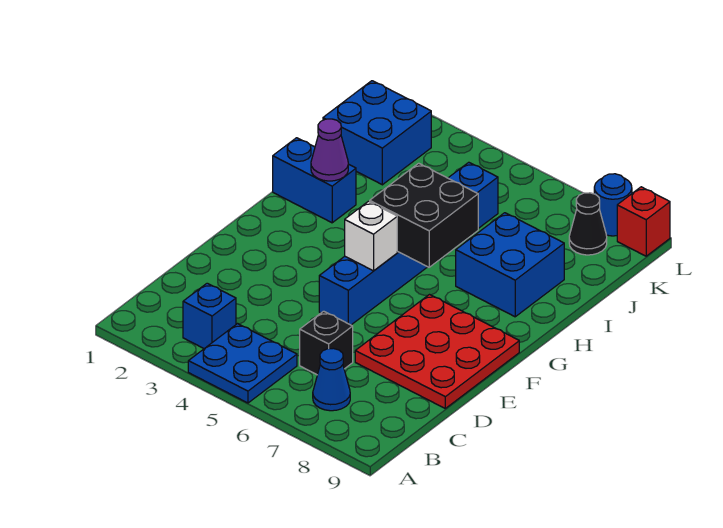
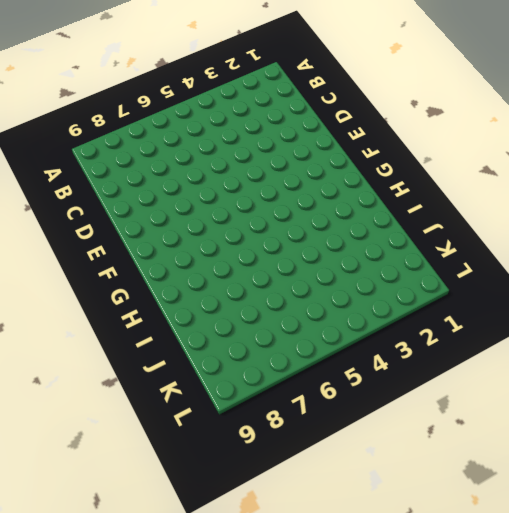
none -> blue plate A4:B5 level 1
none -> blue brick B3 level 1
none -> blue cone B7 level 1

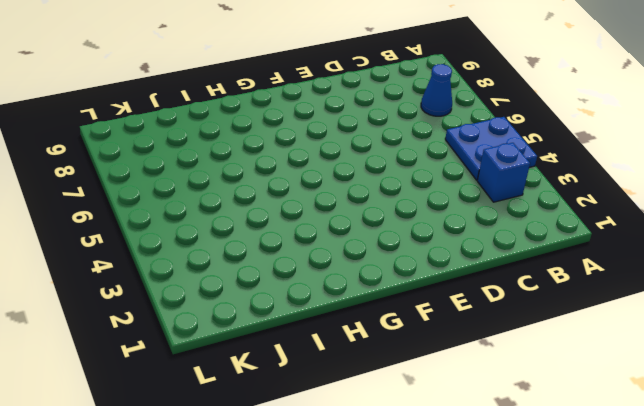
none -> black brick C6 level 1
none -> red plate D7:F9 level 1
none -> blue brick E5:J5 level 1

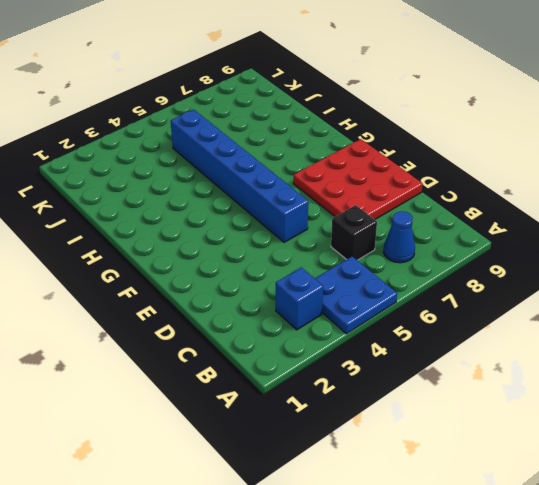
none -> blue brick H1:H2 level 1
none -> blue brick H7:I8 level 1
none -> blue brick J1:K2 level 1

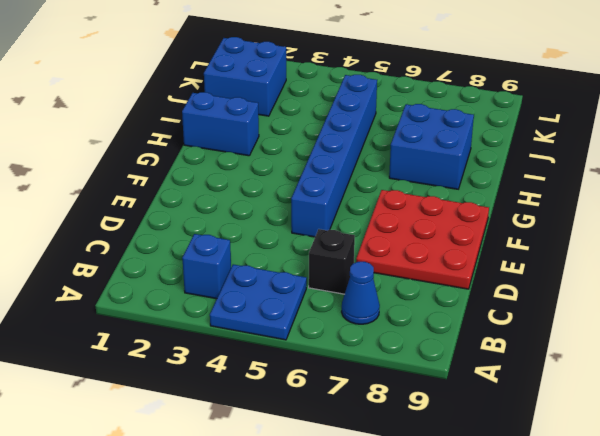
none -> black cone K8 level 1
none -> blue round brick L8 level 1
none -> red brick L9 level 1

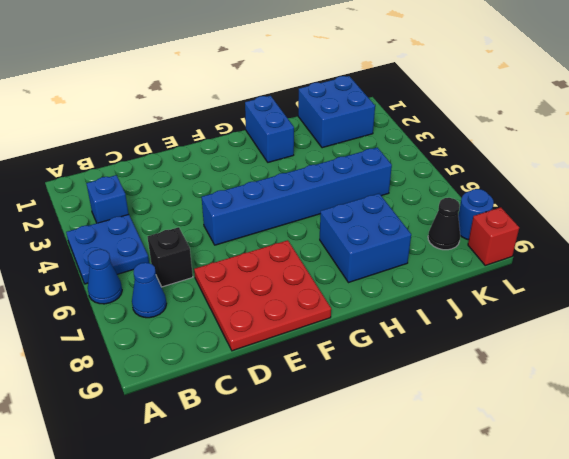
blue cone A6 level 1 -> none
none -> white brick F5 level 2
none -> black brick G5:H6 level 2
none -> purple cone H2 level 2

